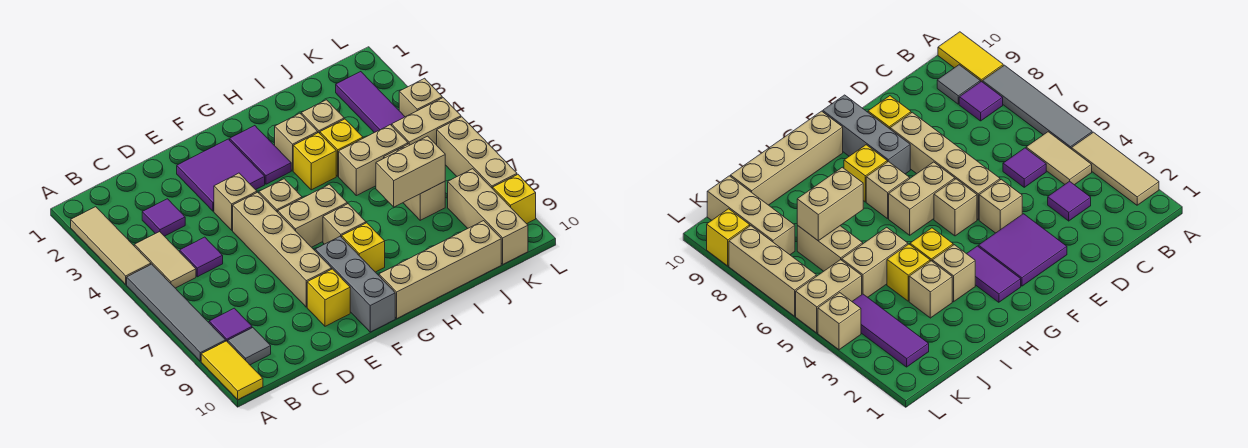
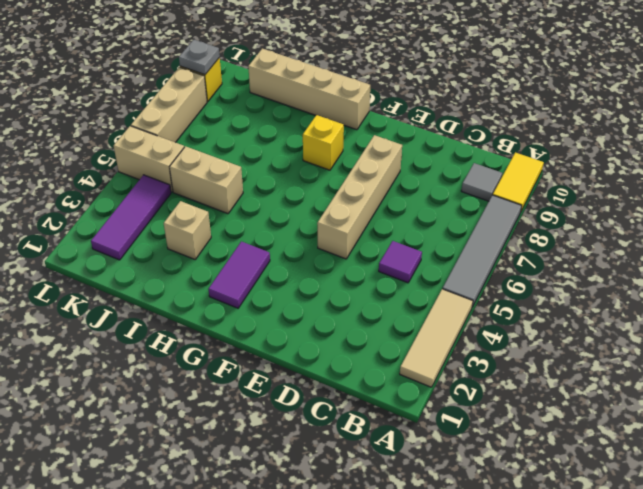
grey plate L9 level 2 -> none
none -> tan tile B4:B5 level 1
none -> purple tile B8 level 1
none -> purple tile C3 level 1
none -> purple tile E2:F3 level 1

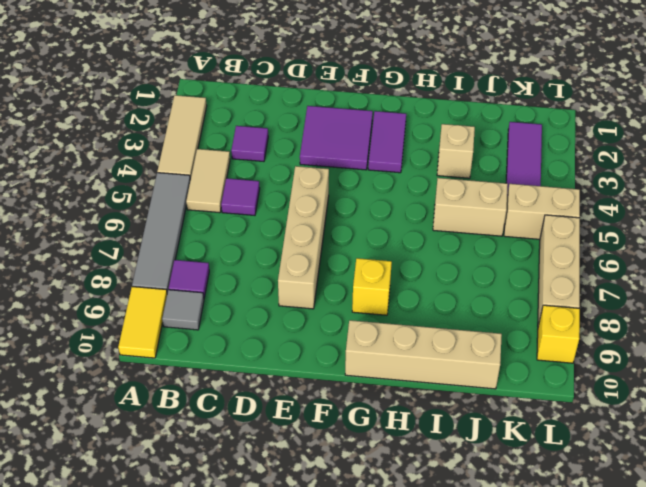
none -> tan brick E4 level 1
none -> yellow brick E9 level 1
none -> tan brick F5 level 1
none -> tan brick F6:G6 level 1

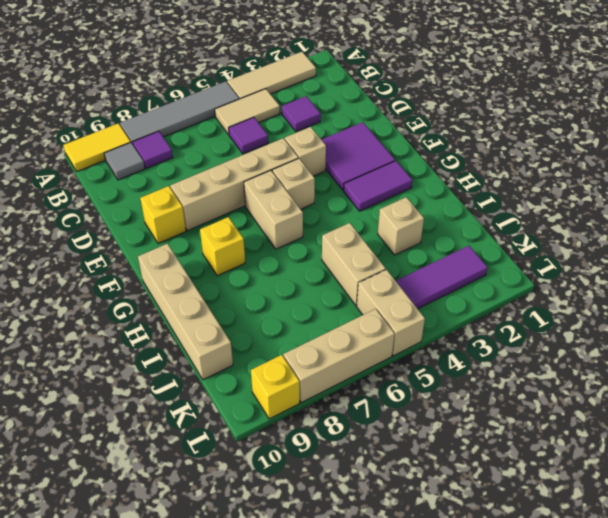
none -> grey brick F8:F10 level 1
none -> tan brick G7 level 1
none -> tan brick H3 level 1
none -> yellow brick H4 level 1

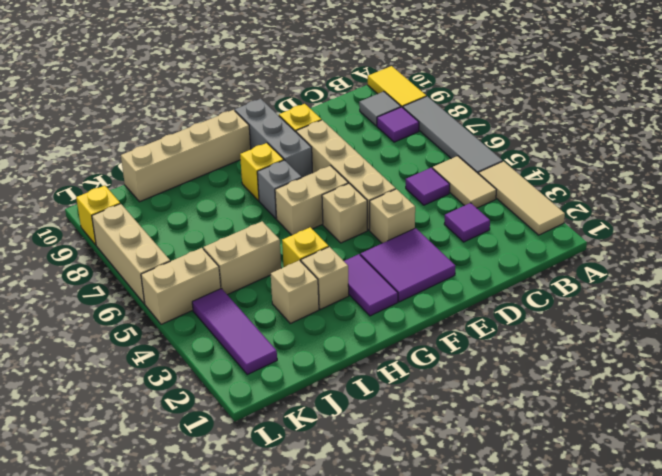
grey brick G7 level 1 -> tan brick G7 level 1
none -> yellow brick I4 level 1
none -> tan brick J6:J7 level 1
none -> tan brick K8:K10 level 1
none -> tan brick L4 level 1

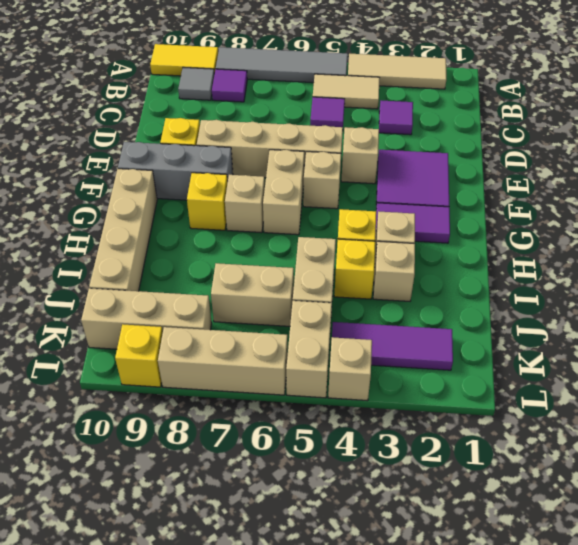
none -> tan brick I7:J7 level 2

